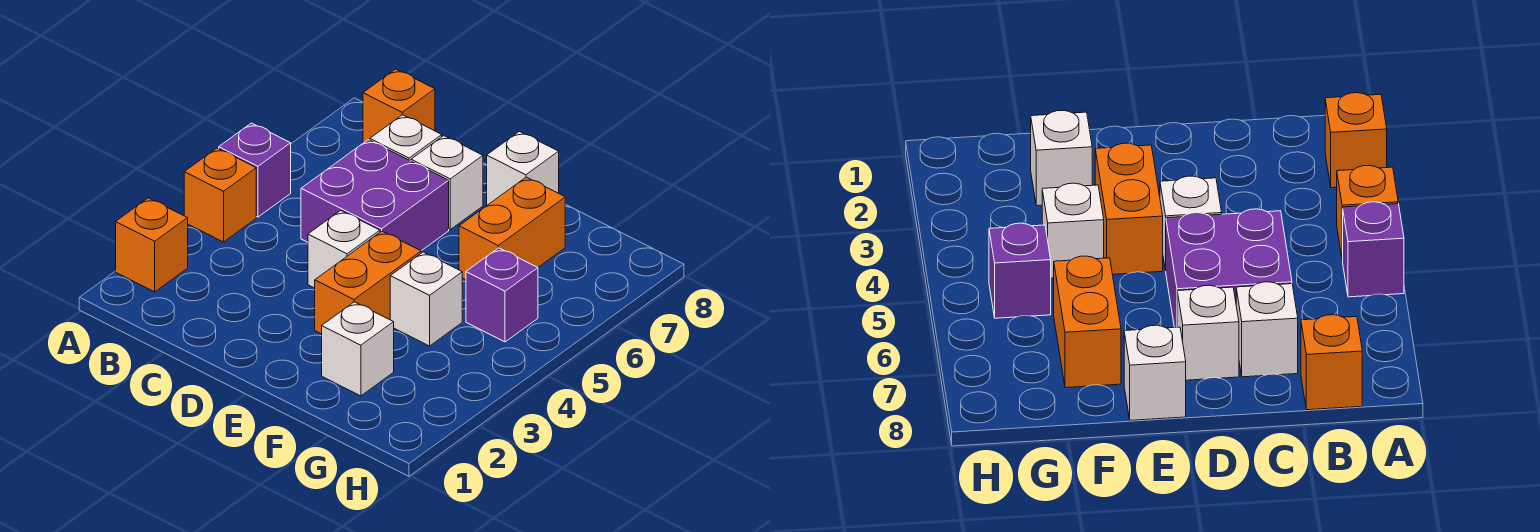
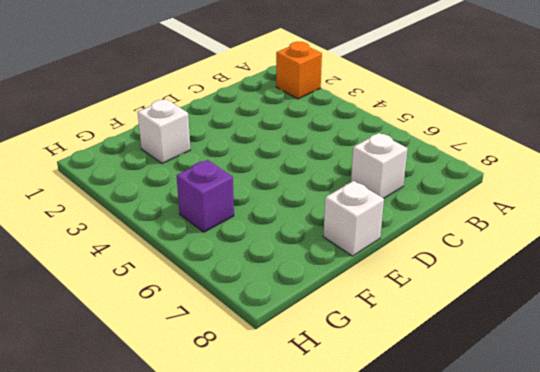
none -> orange brick A4 level 1
none -> purple brick A5 level 1
none -> orange brick B8 level 1

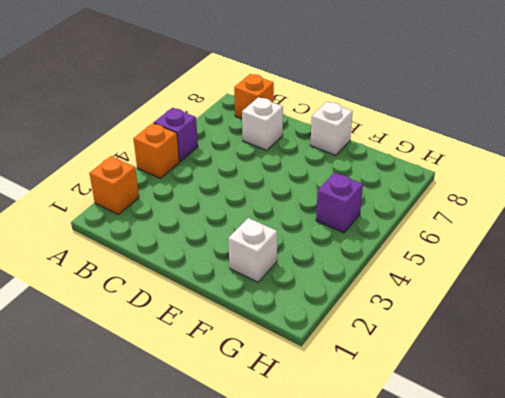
none -> purple brick C5:D6 level 1
none -> white brick D4 level 1
none -> white brick D7 level 1

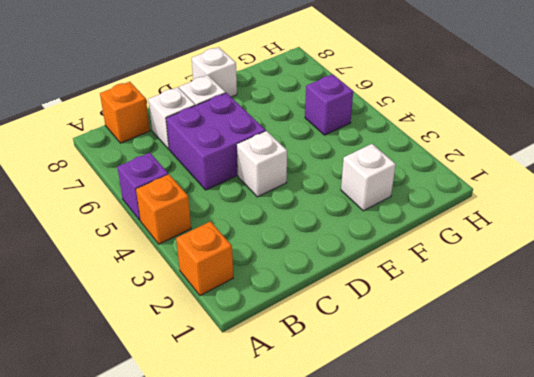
none -> orange brick E3:E4 level 1
none -> white brick F4 level 1
none -> orange brick F6:F7 level 1

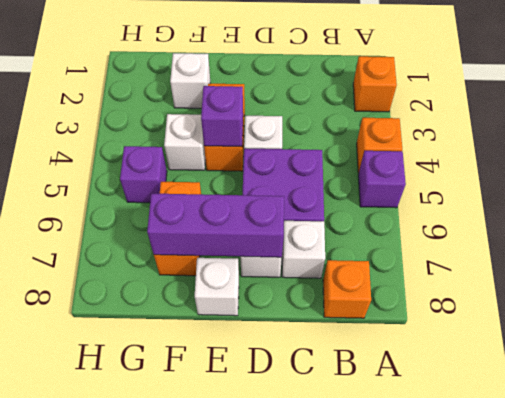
purple brick D7:F7 level 2 -> none
purple brick E4 level 2 -> none

